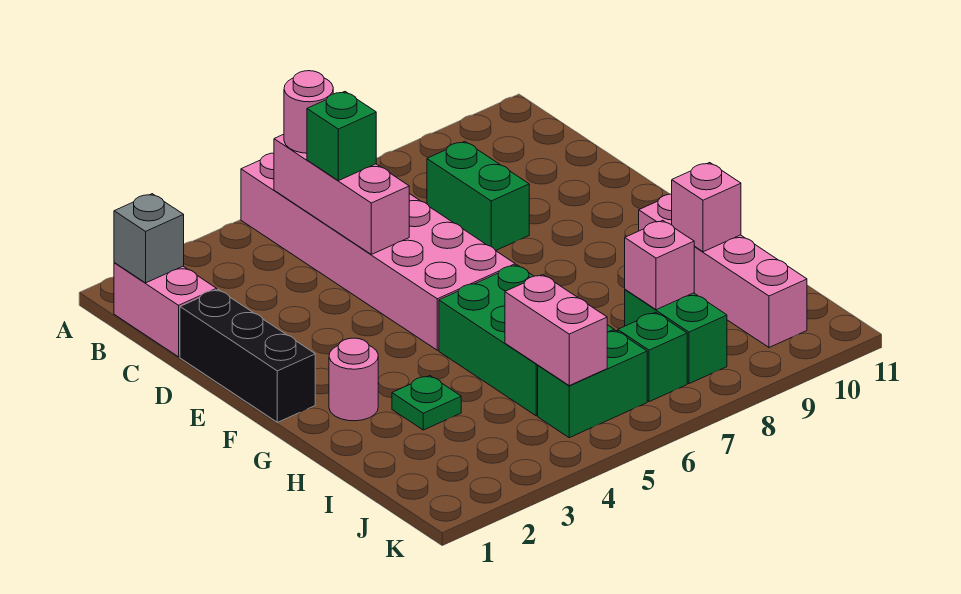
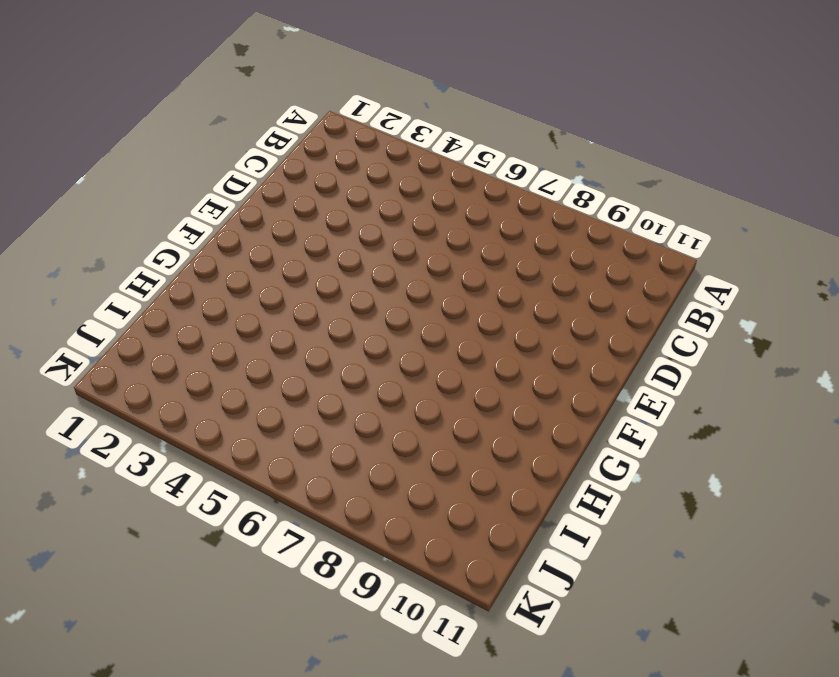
none -> pink brick A5:F6 level 1
none -> pink brick B1:C1 level 1
none -> green brick C8:D8 level 1

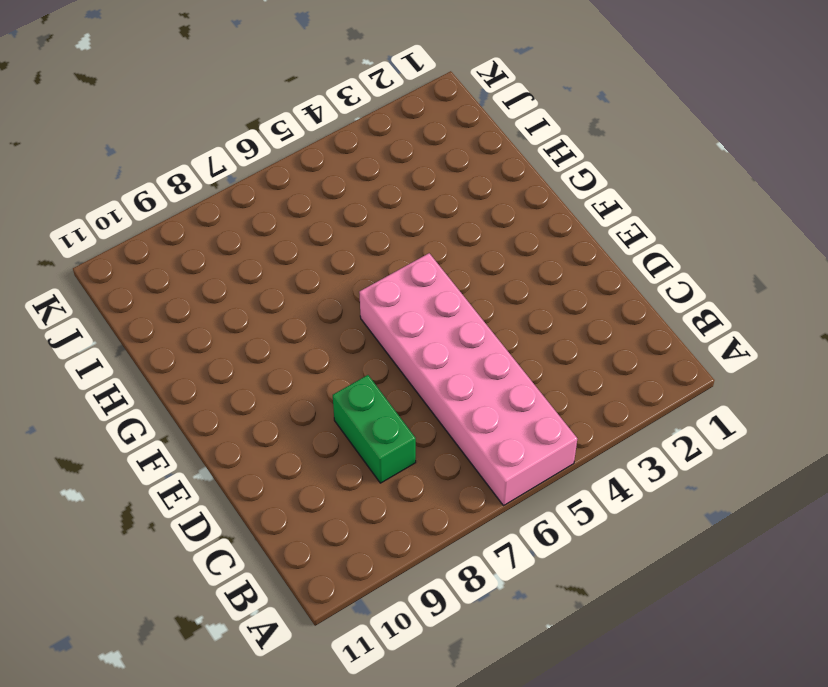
none -> pink brick B1:C1 level 1
none -> black brick D1:F1 level 1
none -> pink round brick G2 level 1

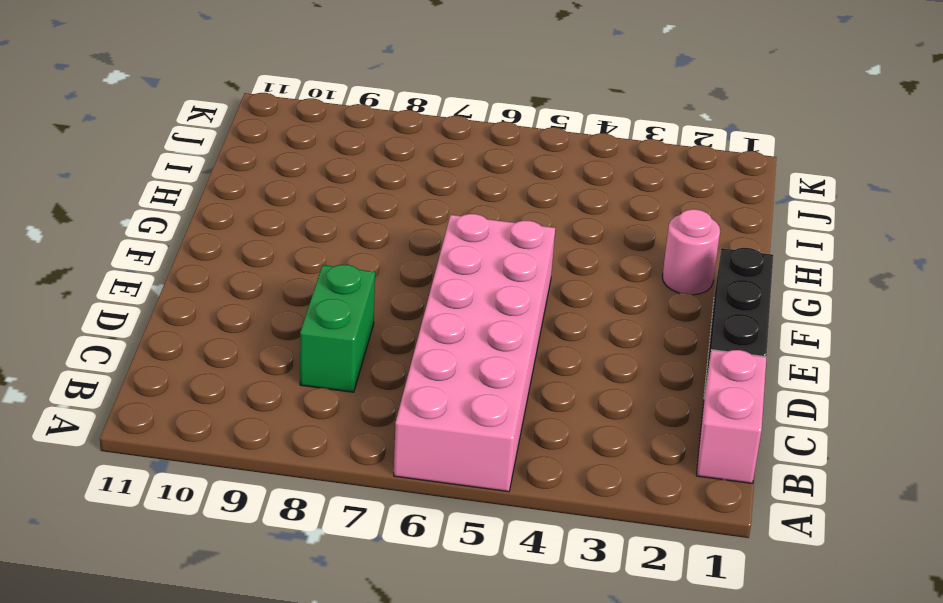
none -> green brick G5:I6 level 1
none -> pink brick G10:J10 level 1
none -> green plate H3 level 1

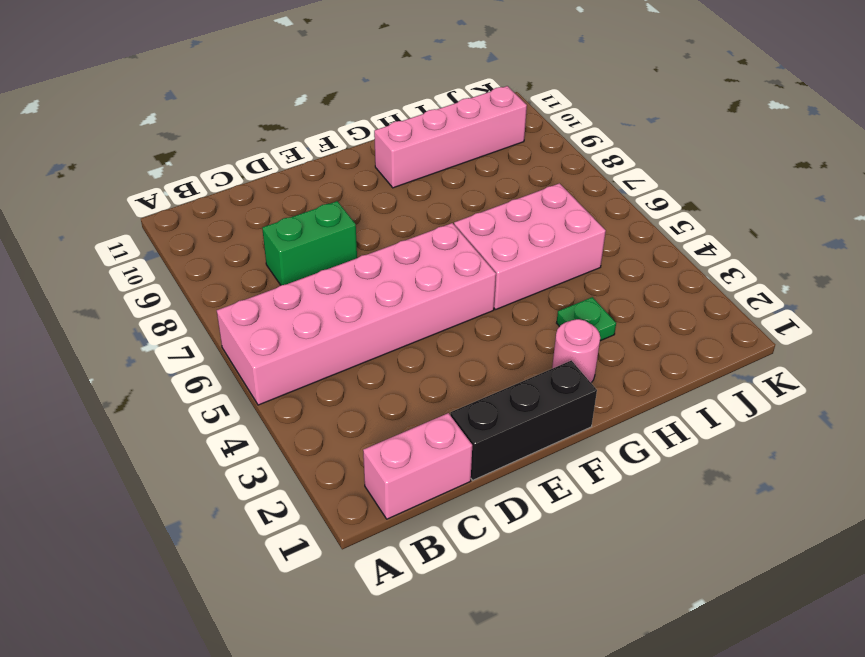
pink brick G5:I6 level 1 -> green brick G5:I6 level 1
none -> green brick I8:J8 level 1
none -> green brick J5:J6 level 1
none -> green brick J7 level 1

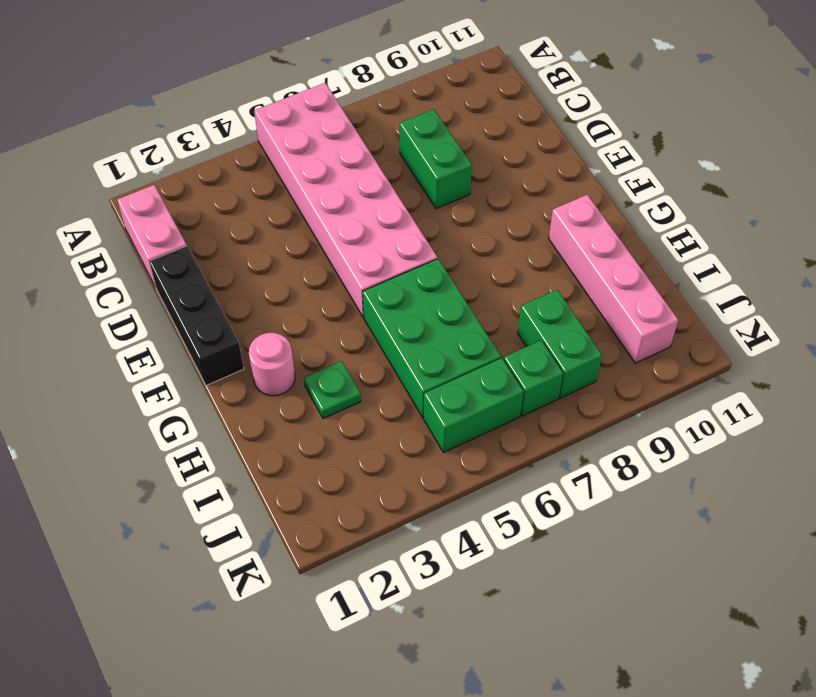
none -> grey brick B1 level 2
none -> pink brick B5:D5 level 2
none -> pink brick H10 level 2

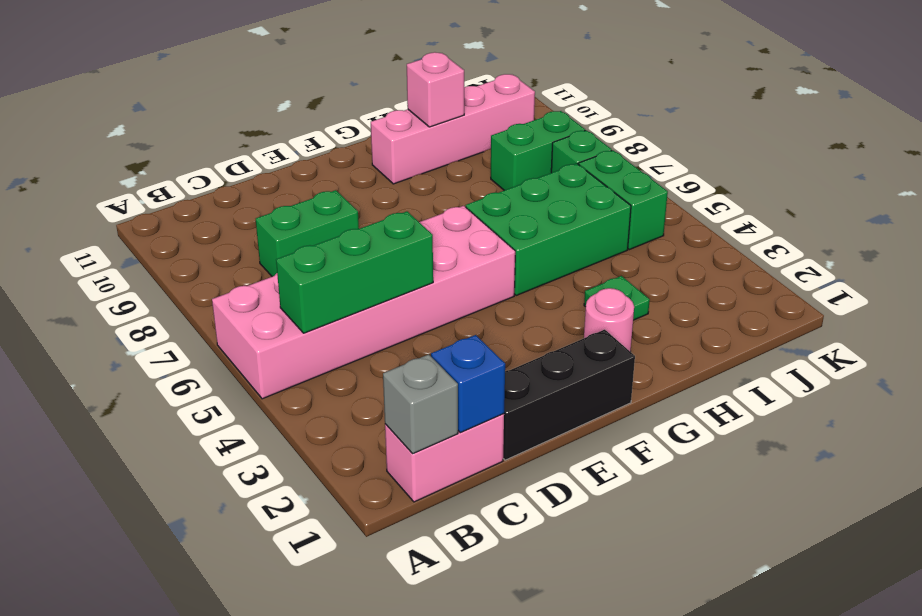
green brick B5:D5 level 2 -> pink brick B5:D5 level 2
blue brick C1 level 2 -> none
none -> pink brick I5:J5 level 2
none -> pink brick I8 level 2
none -> pink round brick B5 level 3

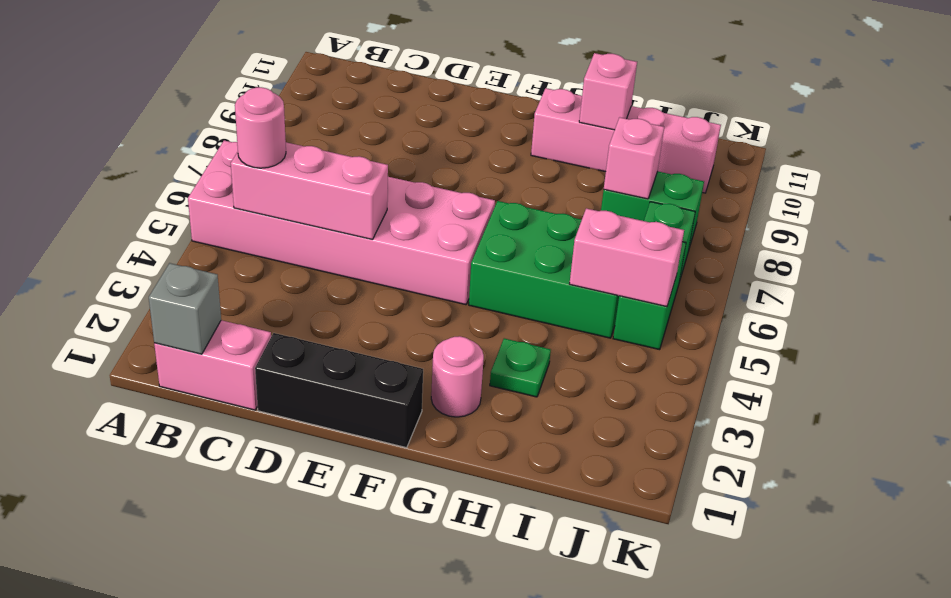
none -> green brick C8:D8 level 1
none -> green brick C5 level 3

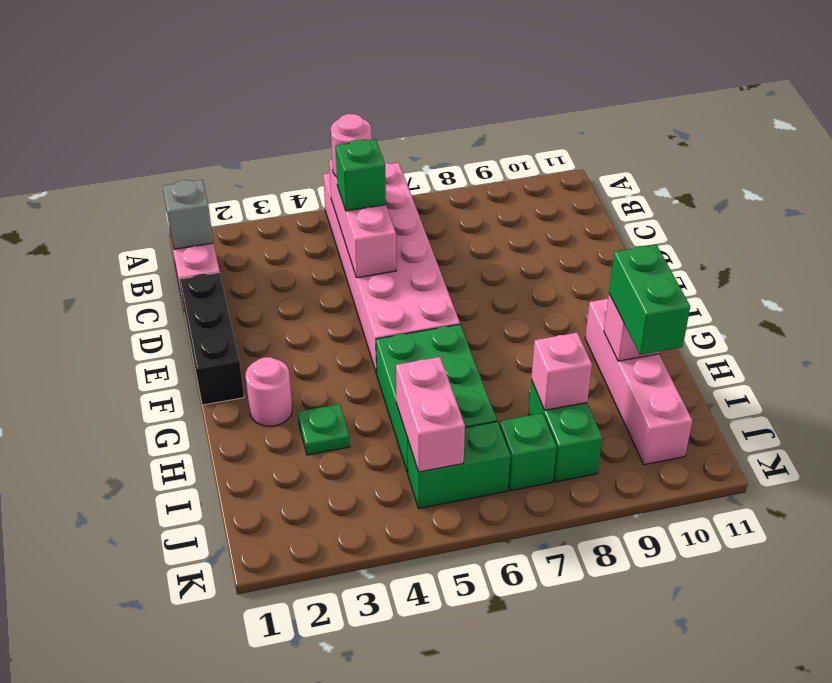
green brick H10:I10 level 3 -> green brick C8:D8 level 1

